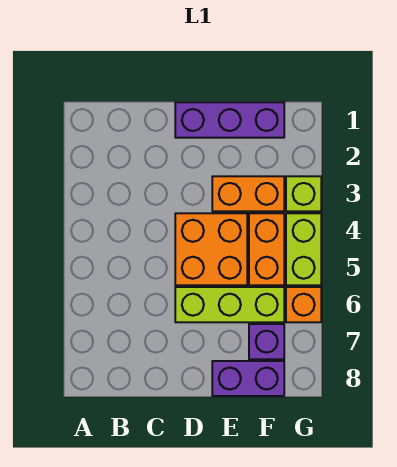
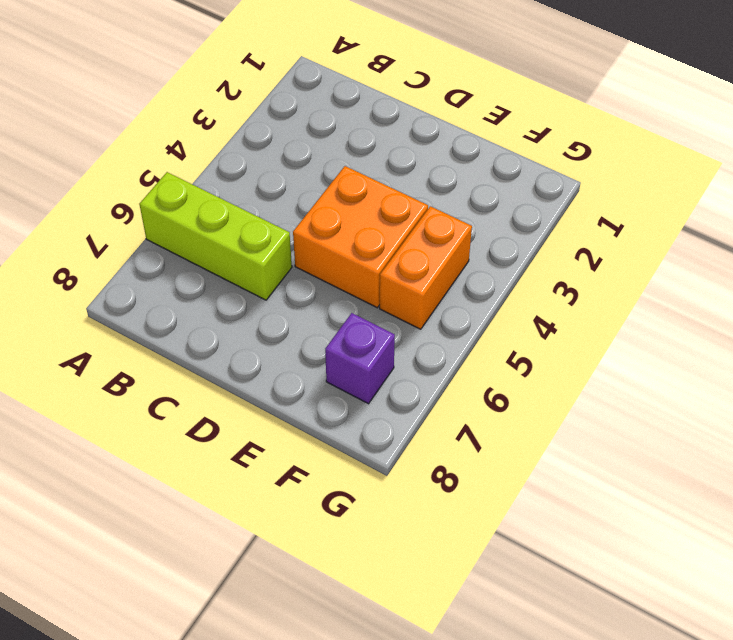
lime brick A6:C6 level 1 -> lime brick D6:F6 level 1
none -> purple brick D1:F1 level 1
none -> orange brick E3:F3 level 1

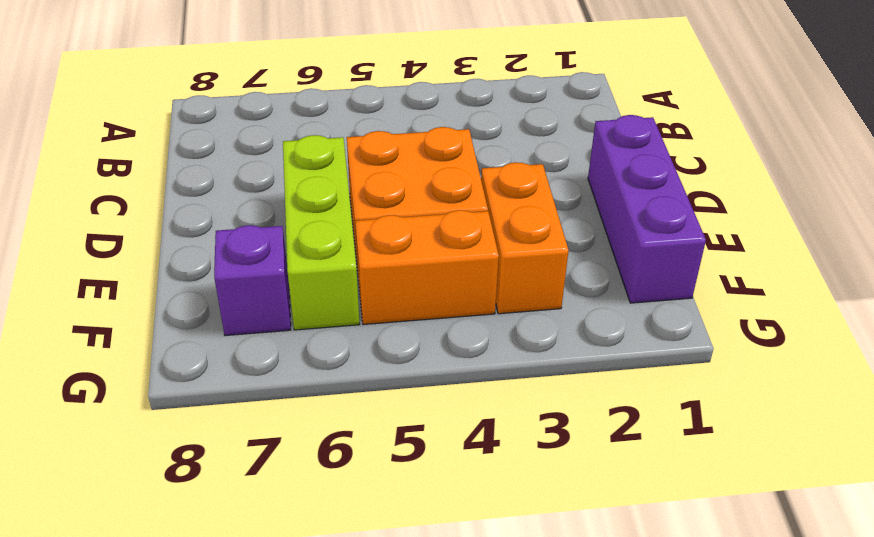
none -> purple brick E8:F8 level 1
none -> lime brick G3 level 1

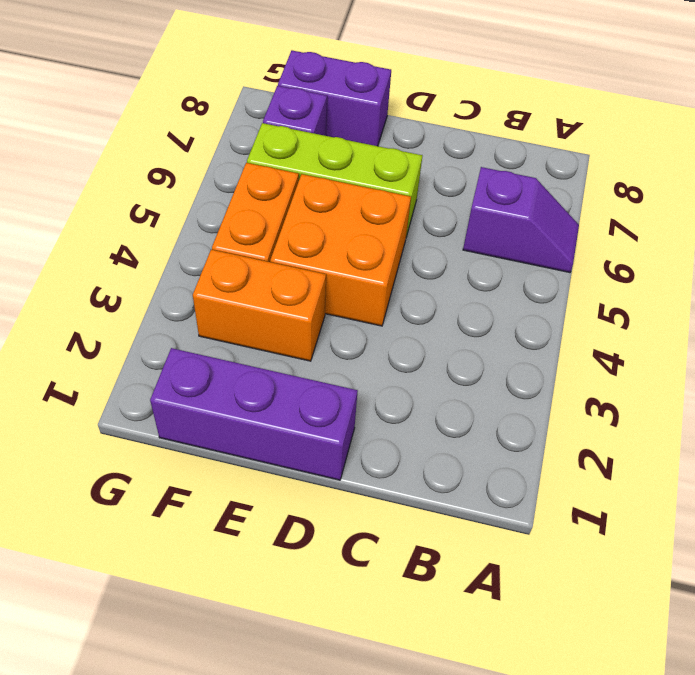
purple slope A6:B6 level 1 top B -> none
none -> lime brick G3 level 1
none -> lime brick G4:G5 level 1

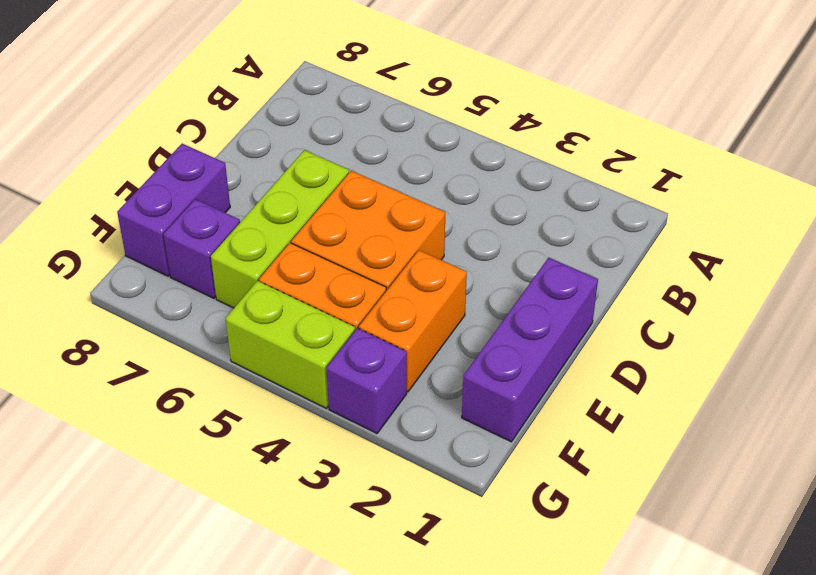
purple brick G3 level 1 -> lime brick G3 level 1
none -> orange brick G6 level 1

